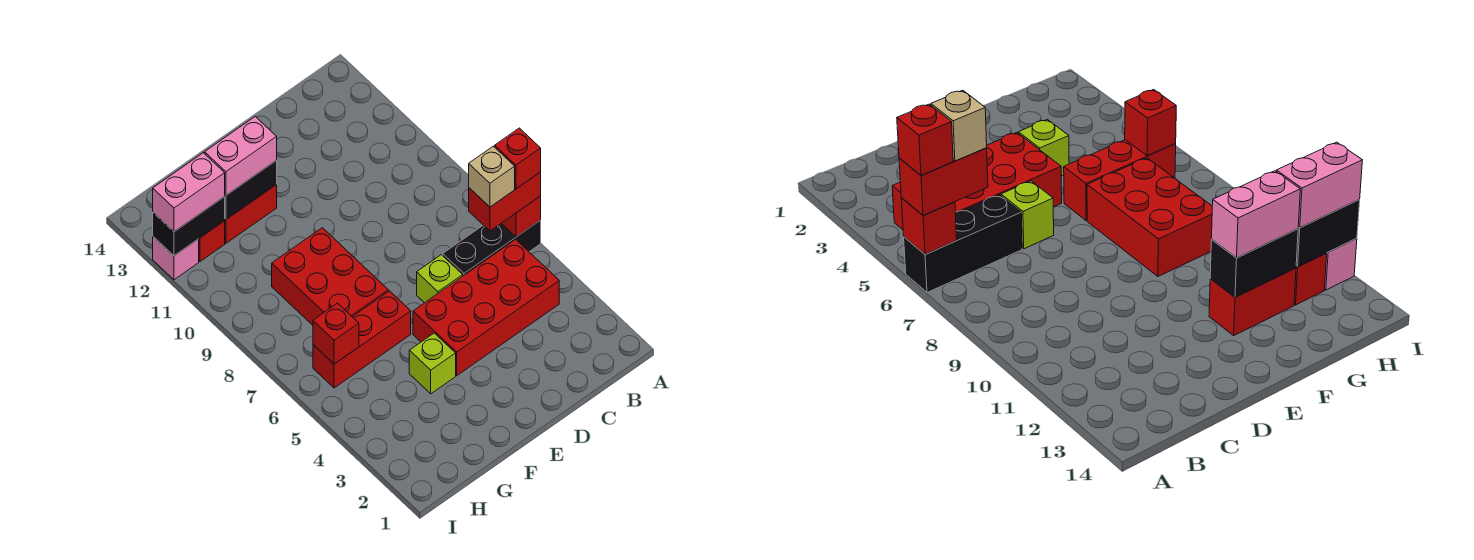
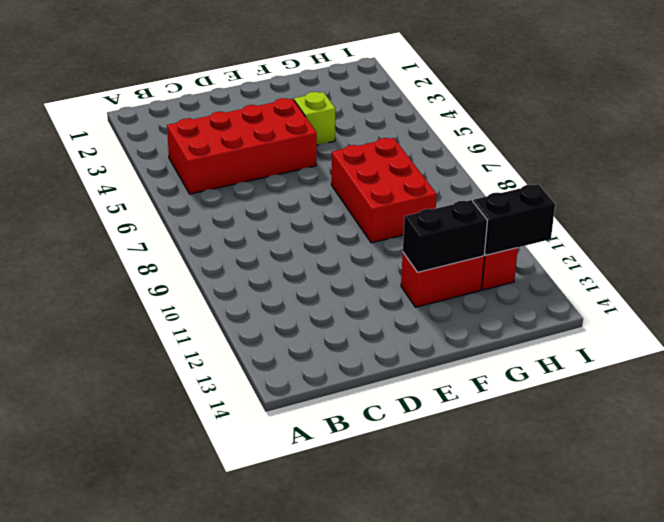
none -> black brick A6:C6 level 1
none -> lime brick D6 level 1
none -> red brick F6:H6 level 1

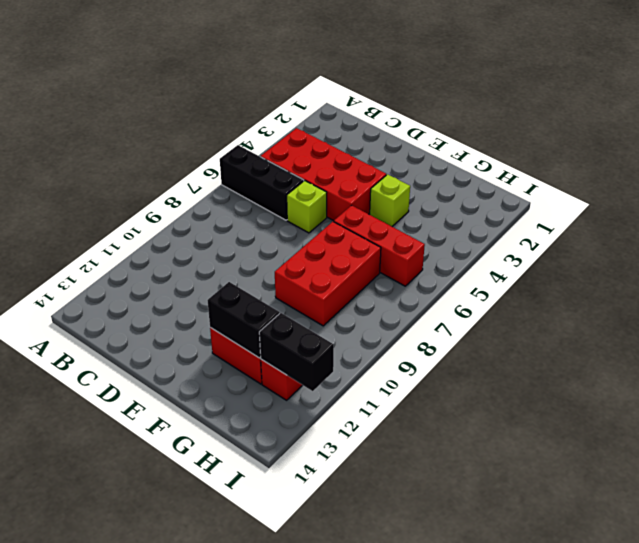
none -> pink brick I12 level 1
none -> red brick A6 level 2
none -> red brick H6 level 2

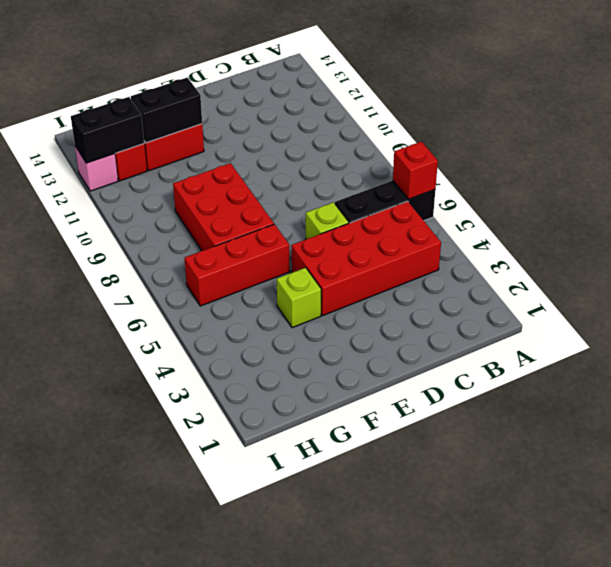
none -> red brick H6 level 2
none -> red brick A6:B6 level 3
none -> pink brick F12:G12 level 3

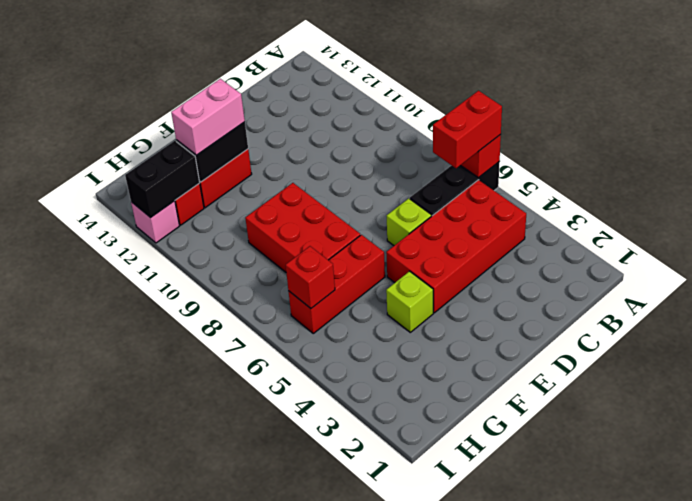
none -> pink brick H12:I12 level 3
none -> red brick A6 level 4
none -> tan brick B6 level 4

